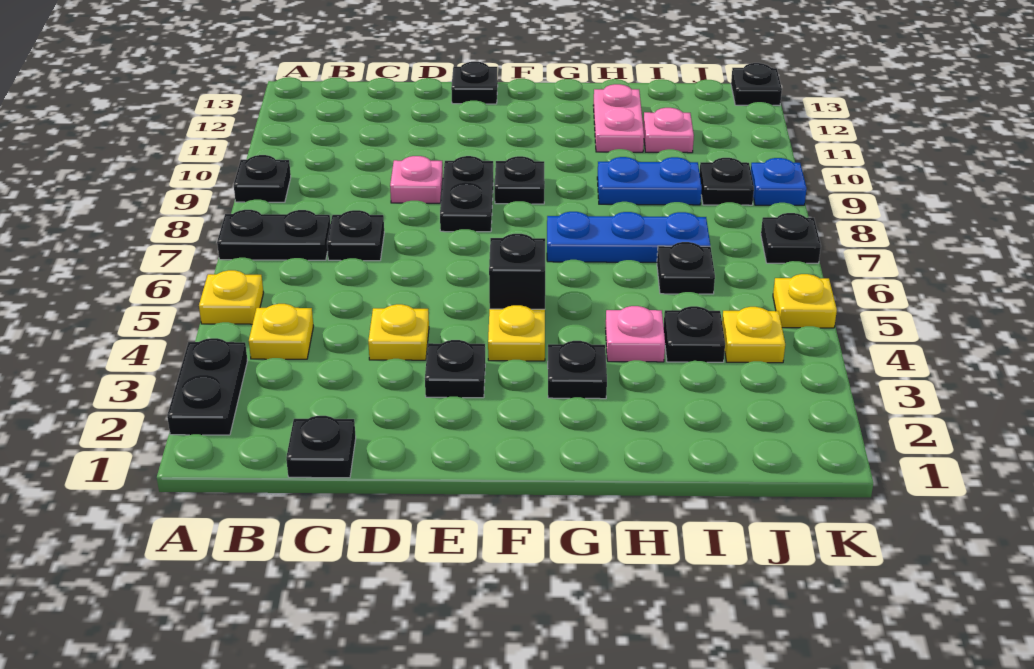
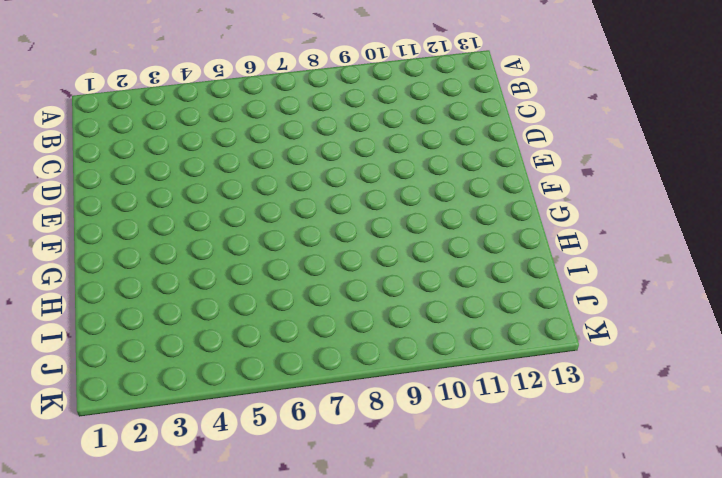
none -> black plate A2:A3 level 1
none -> yellow plate A5 level 1
none -> black plate A7:B7 level 1

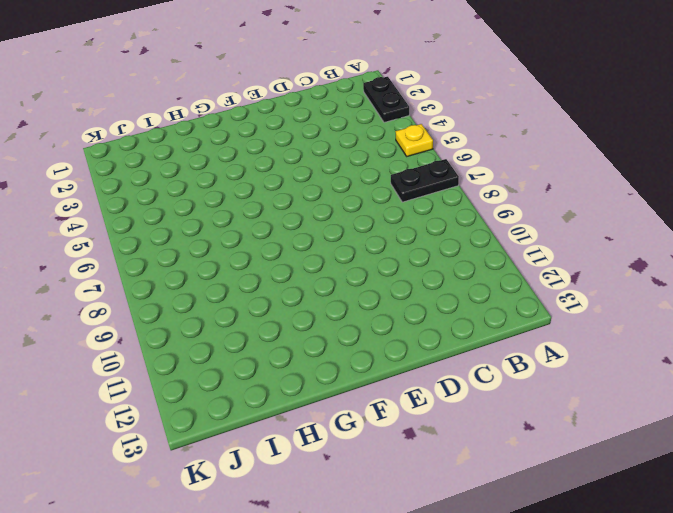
none -> black plate A9 level 1
none -> yellow plate B4 level 1
none -> black plate C1 level 1

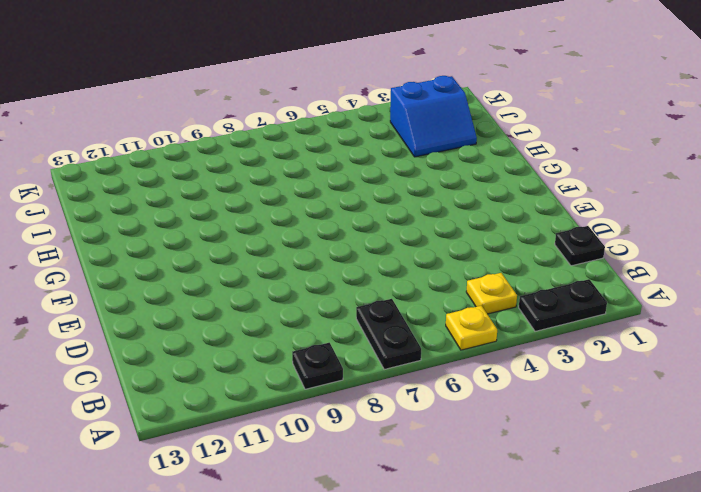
blue slope I2:J3 level 1 top J -> none
none -> black plate C7 level 1
none -> yellow plate D4 level 1
none -> pink plate D9 level 1

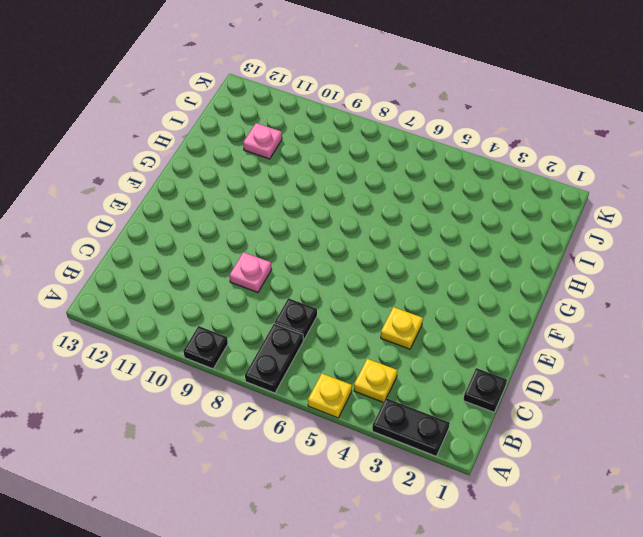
none -> black plate E3 level 1
none -> black plate E8:E9 level 1
none -> black plate E13 level 1

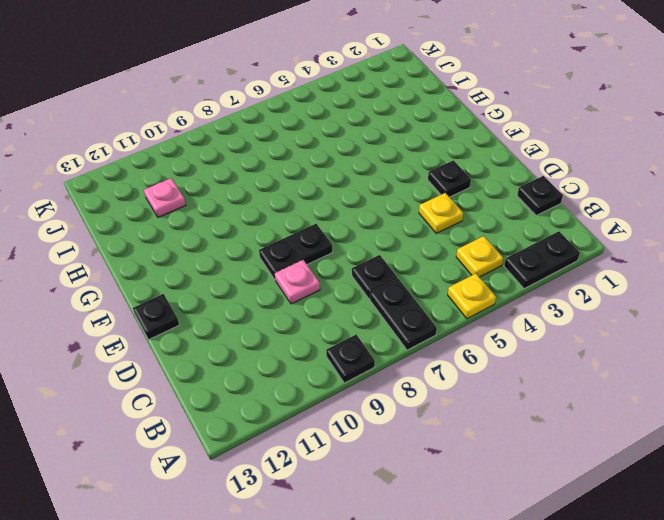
none -> yellow plate F4 level 1
none -> black brick F5 level 1
none -> black plate F9 level 1

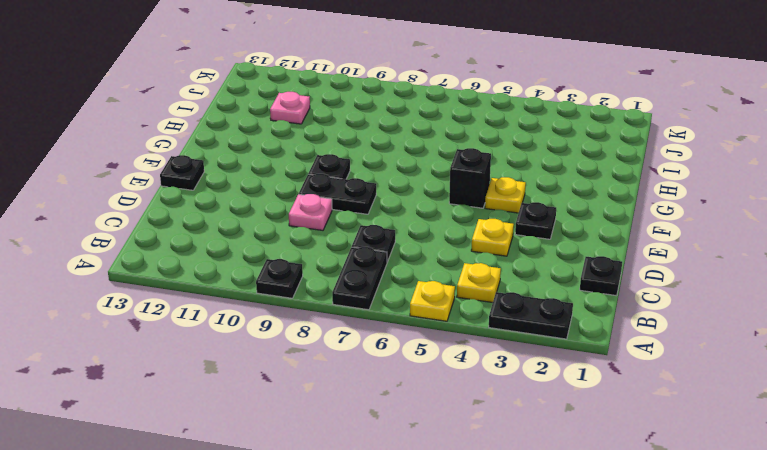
none -> black plate G3 level 1
none -> blue plate G7:I7 level 1
none -> pink plate H4 level 1

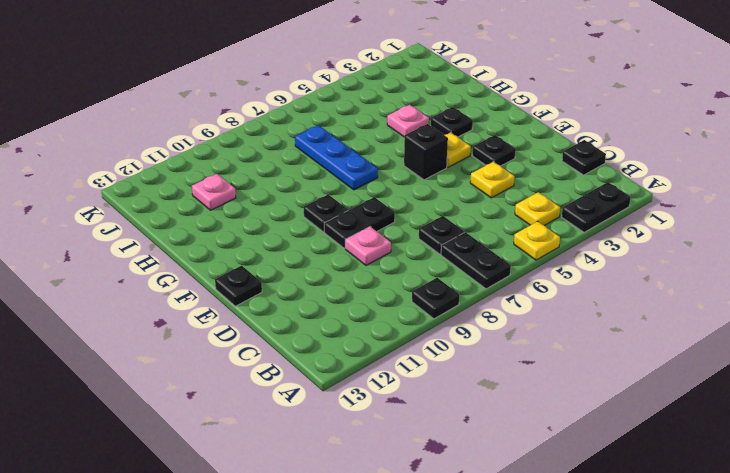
none -> blue plate H9:I9 level 1
none -> pink plate H11:H12 level 1
none -> black plate I4 level 1

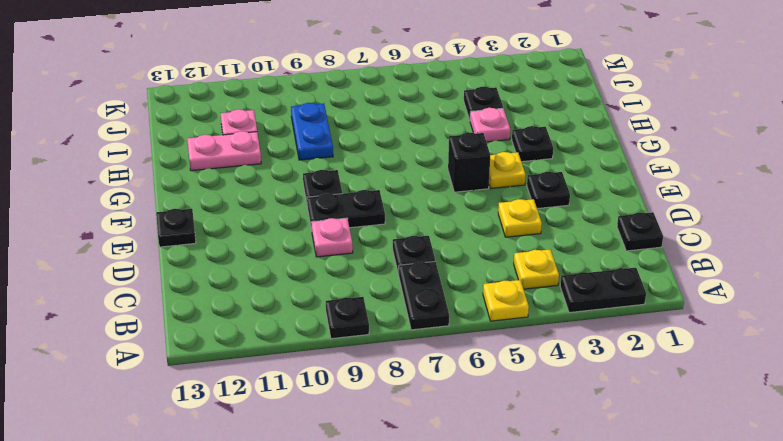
none -> blue plate G7:I7 level 1
none -> black plate I6 level 1
none -> yellow plate J4 level 1

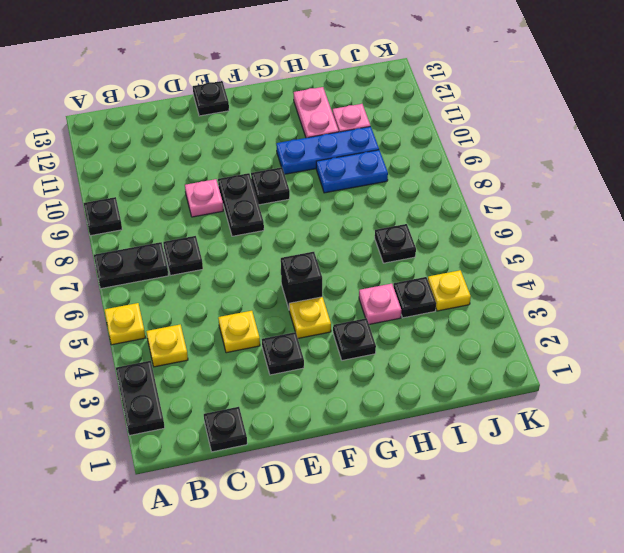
blue plate G10:I10 level 1 -> blue plate G7:I7 level 1
none -> black plate J9 level 1
none -> yellow plate K5 level 1
none -> black plate K7 level 1

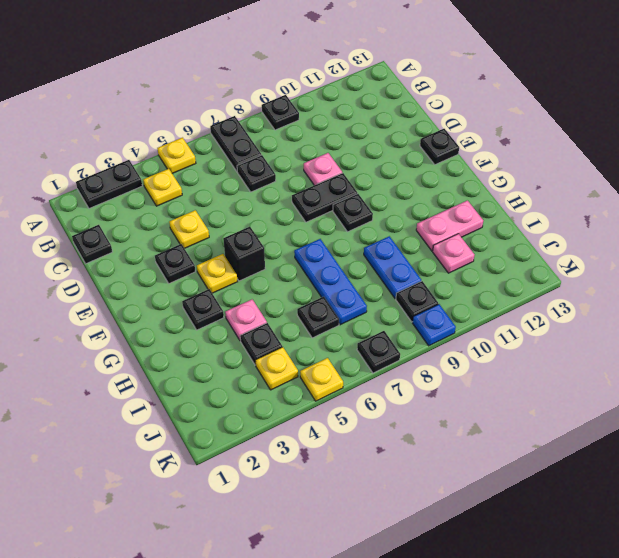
none -> black plate K13 level 1

